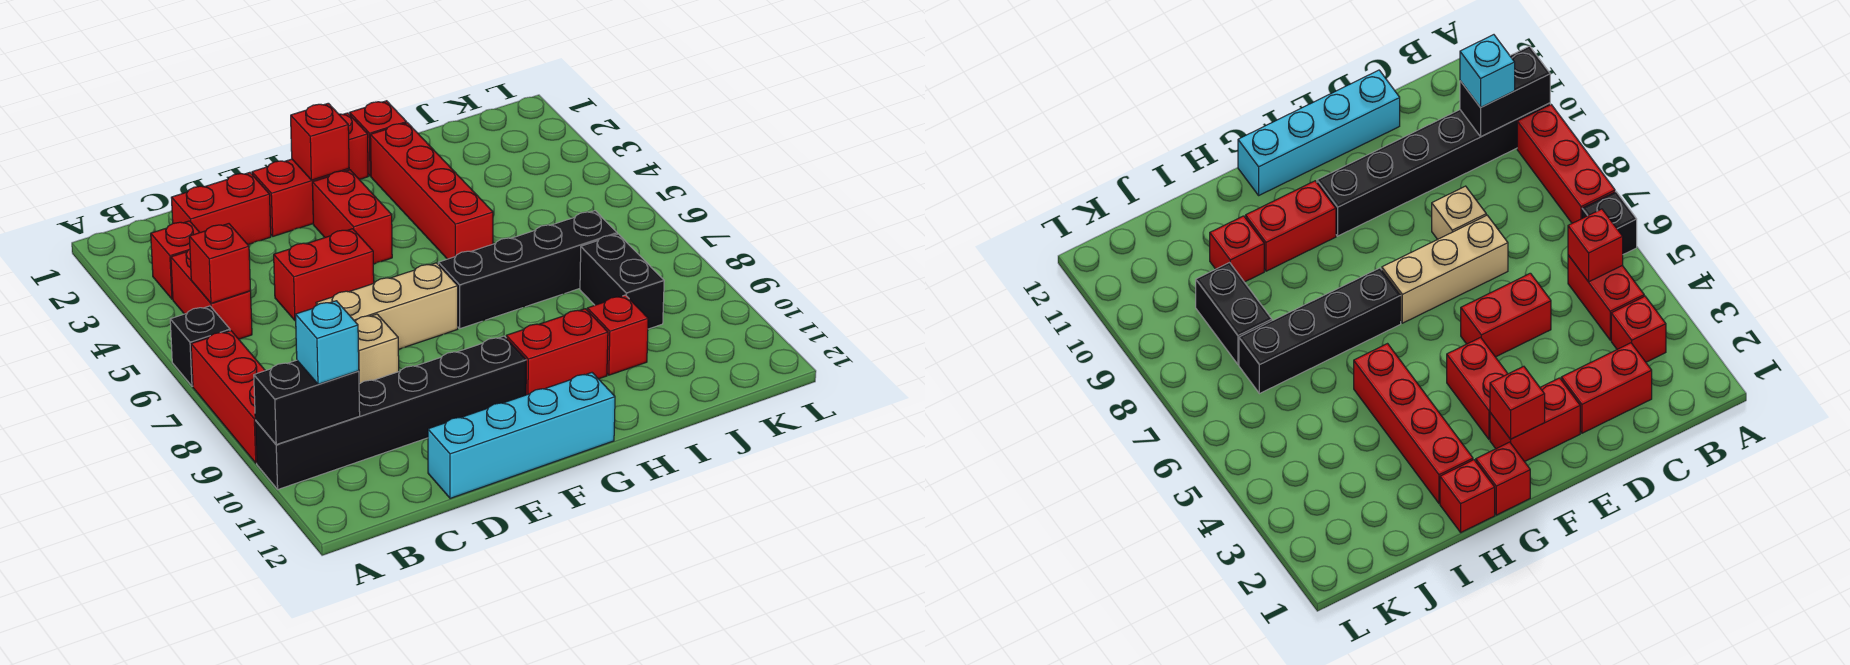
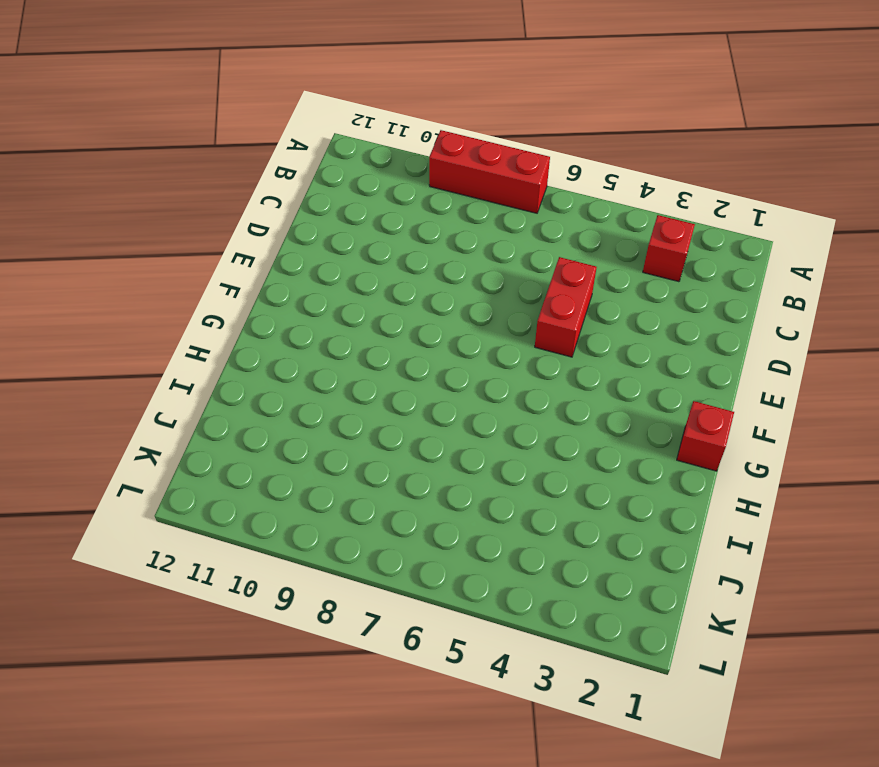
none -> black brick A6 level 1
none -> black brick A10:F10 level 1
none -> red brick B4:B5 level 1

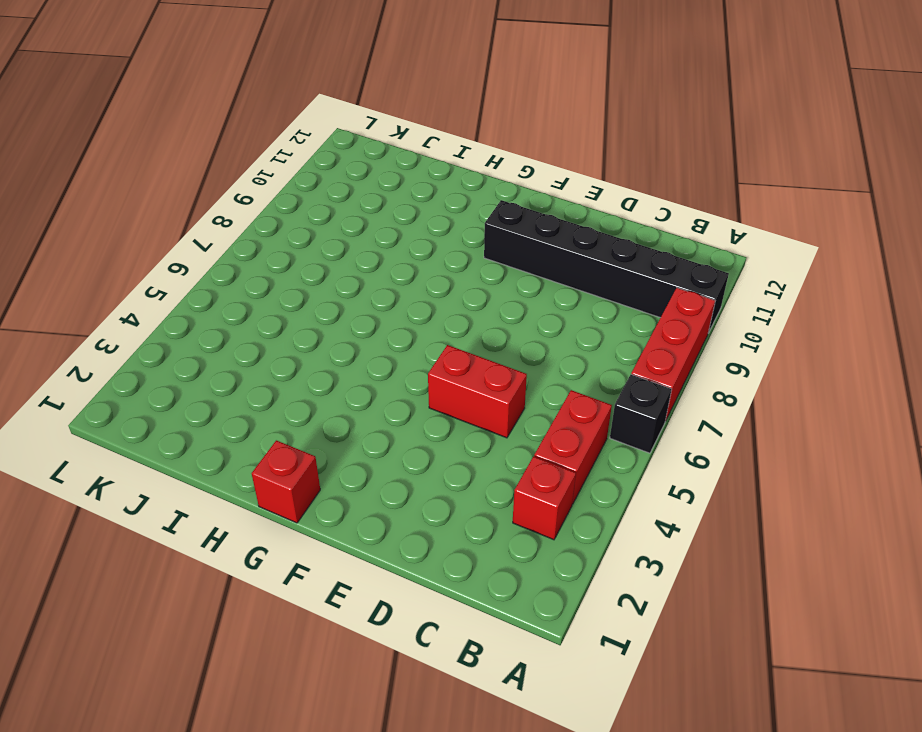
none -> red brick C2:D2 level 1
none -> tan brick D7:F7 level 1
none -> tan brick D8 level 1

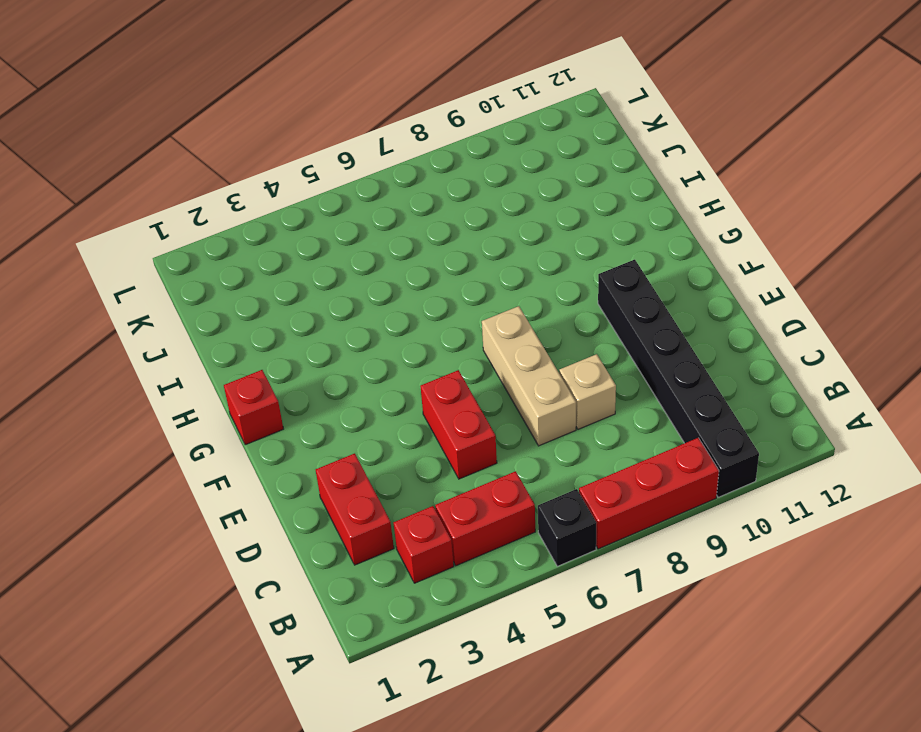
none -> cyan brick D12:G12 level 1
none -> red brick E2:F2 level 1
none -> red brick F3:F4 level 1

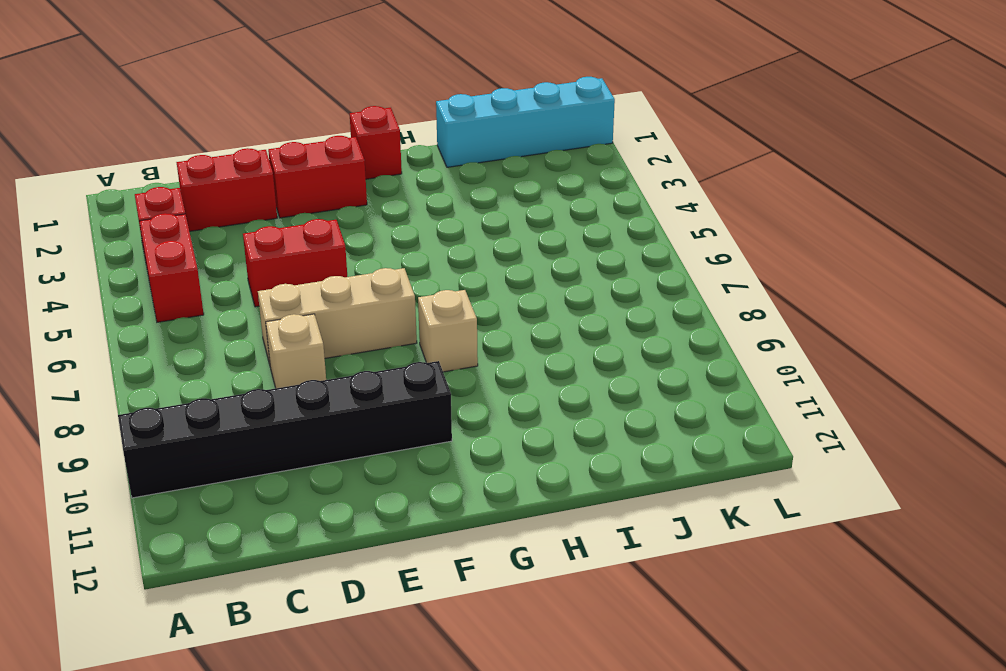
tan brick G8 level 1 -> none
cyan brick I1:L1 level 1 -> cyan brick D12:G12 level 1
none -> black brick A6 level 1
none -> red brick A7:A9 level 1
none -> red brick F3:F4 level 1

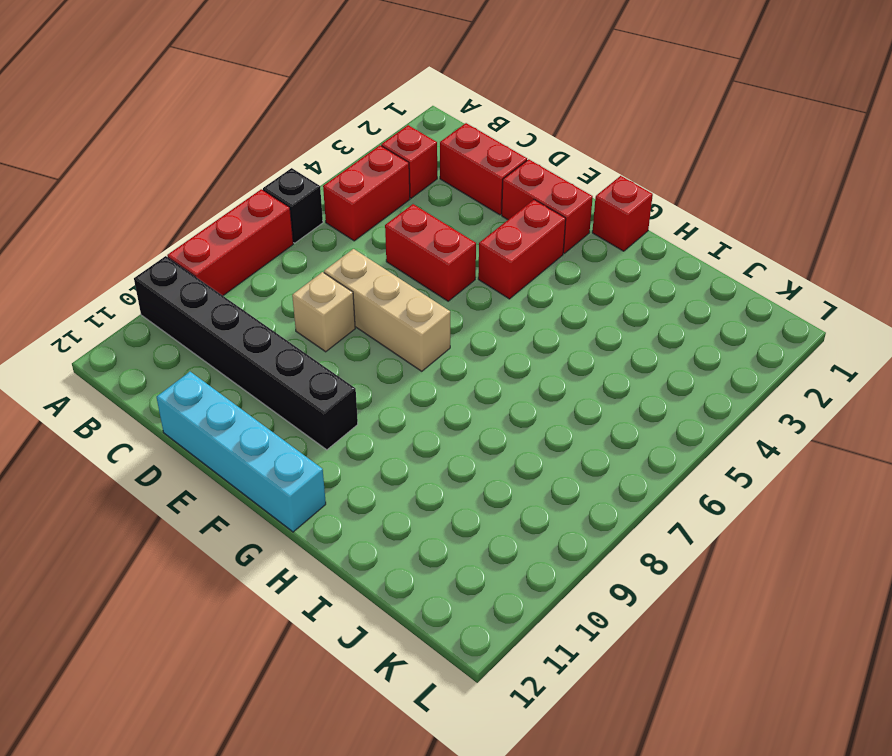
none -> black brick G7:J7 level 1
none -> red brick G10:H10 level 1
none -> red brick H1 level 1

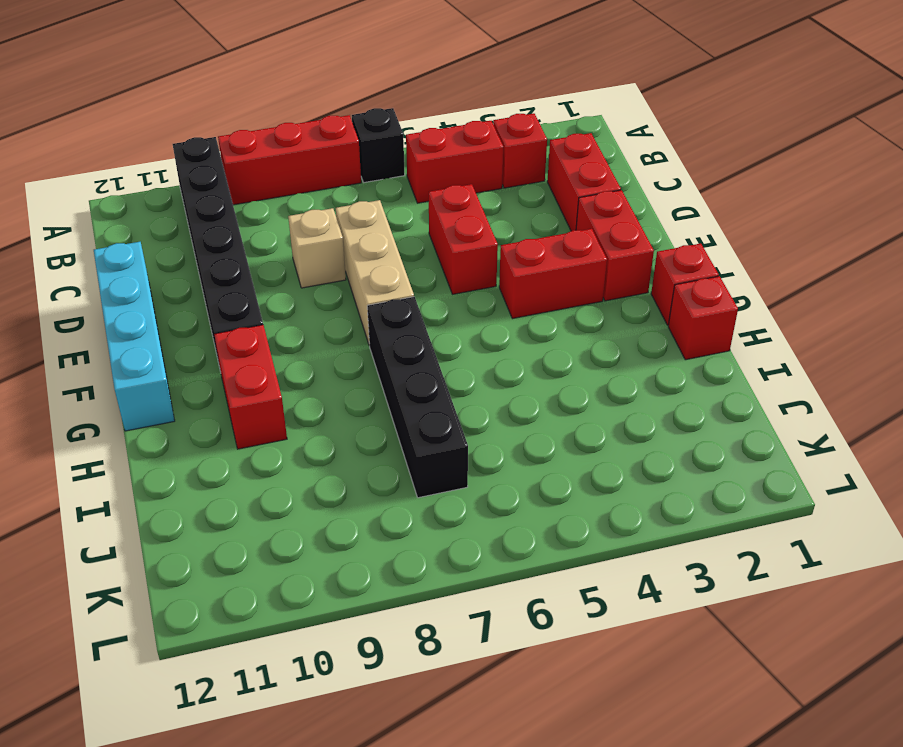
none -> red brick H2:H5 level 1
none -> red brick I10 level 1
none -> black brick J8:J9 level 1

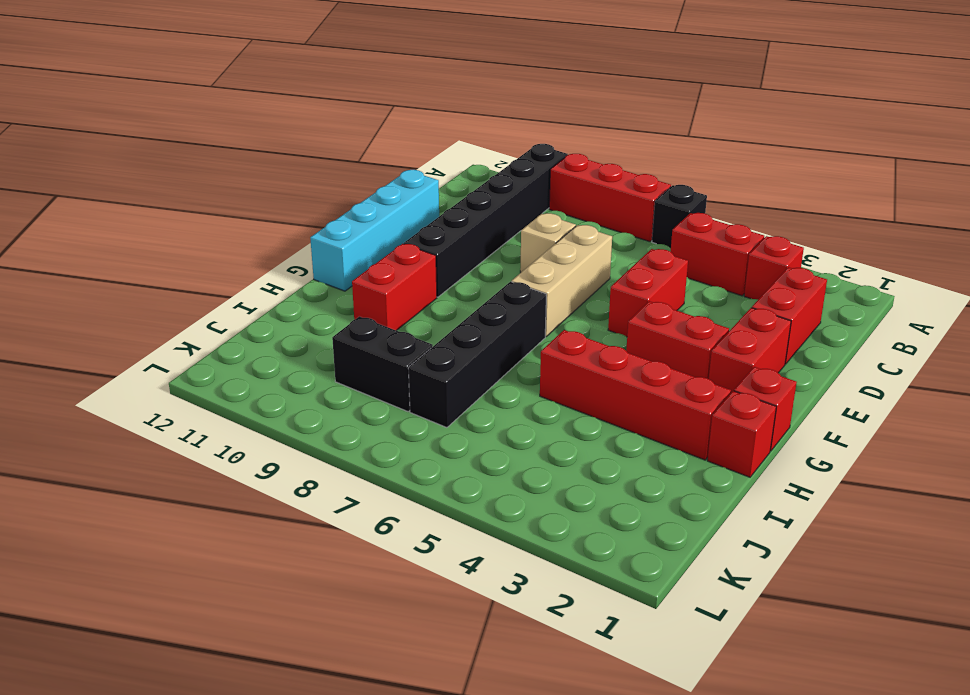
none -> red brick I10 level 1
none -> black brick A10:B10 level 2
none -> red brick B5 level 2

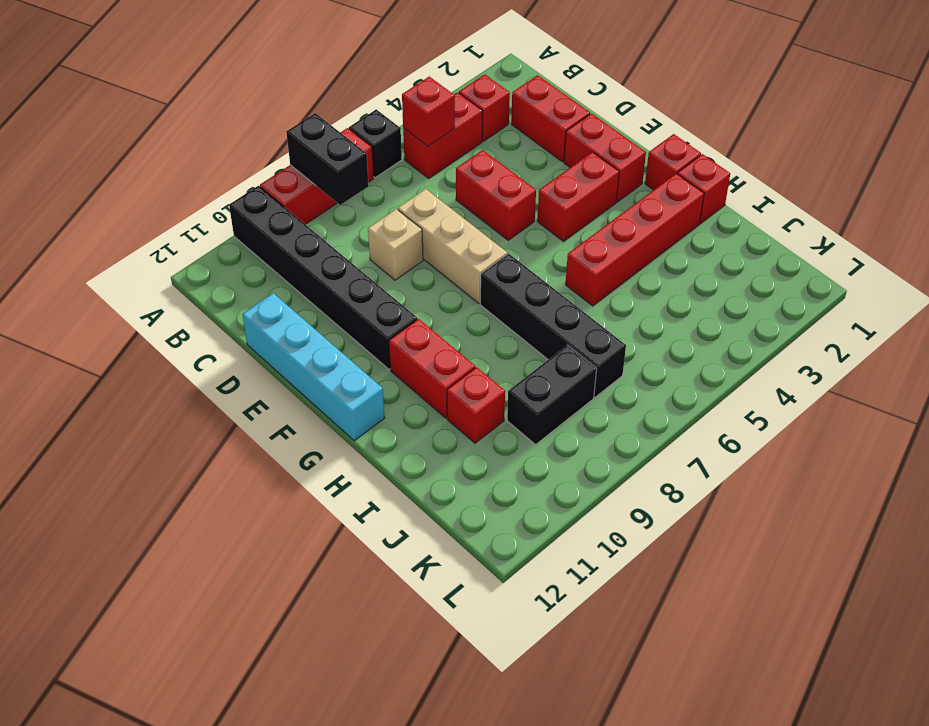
black brick A8:B8 level 2 -> black brick A10:B10 level 2
none -> red brick F2 level 2
none -> cyan brick B10 level 3

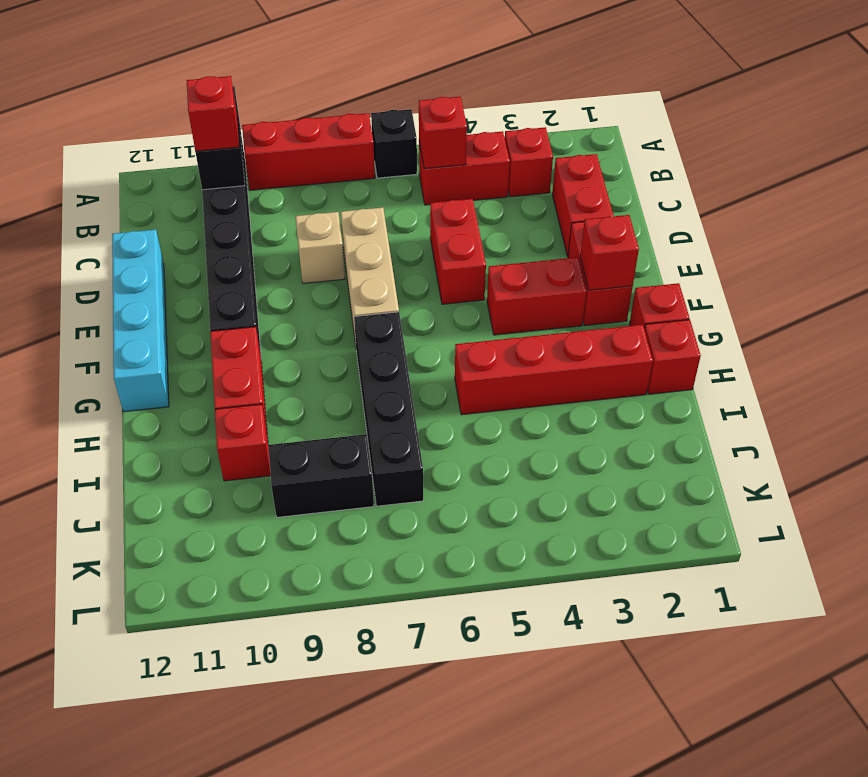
red brick B10 level 3 -> cyan brick B10 level 3

